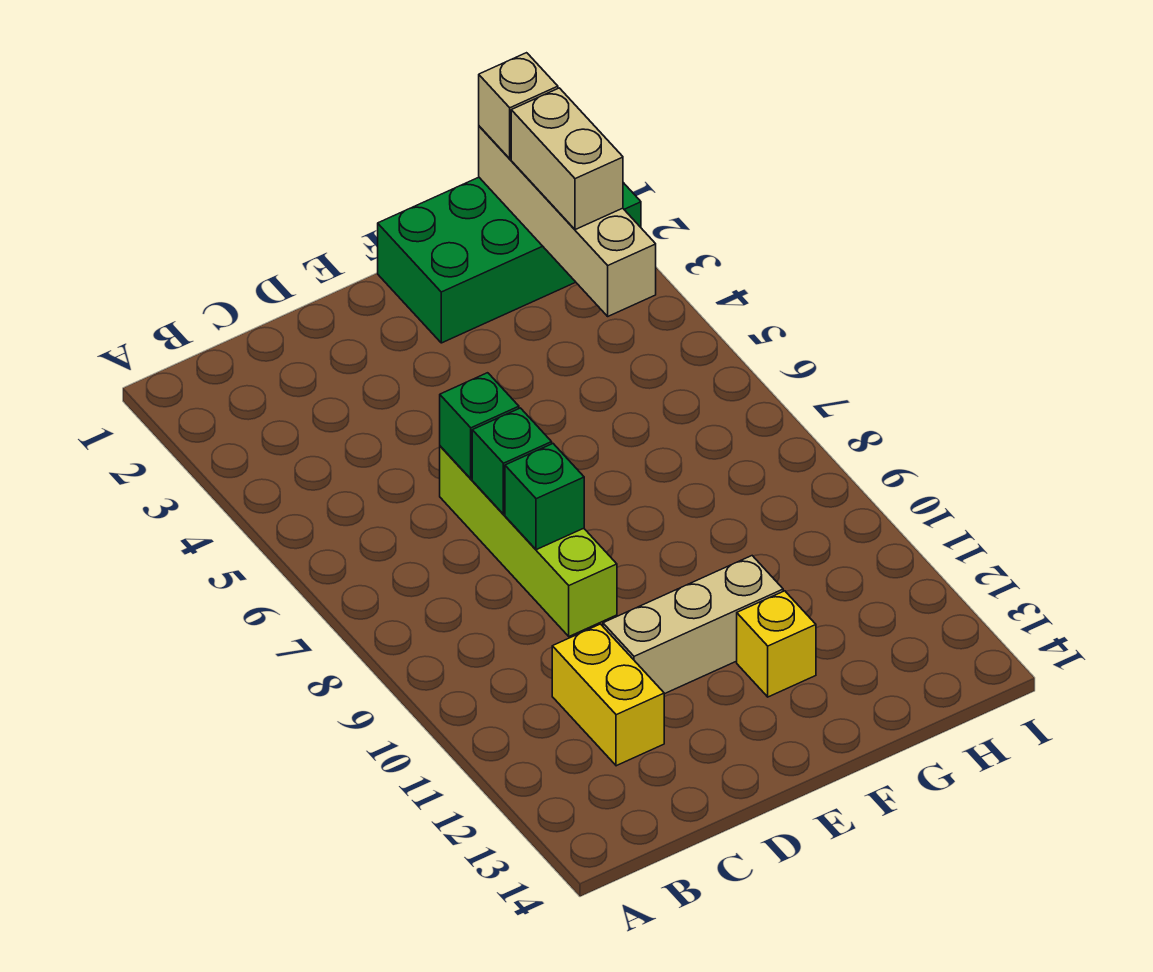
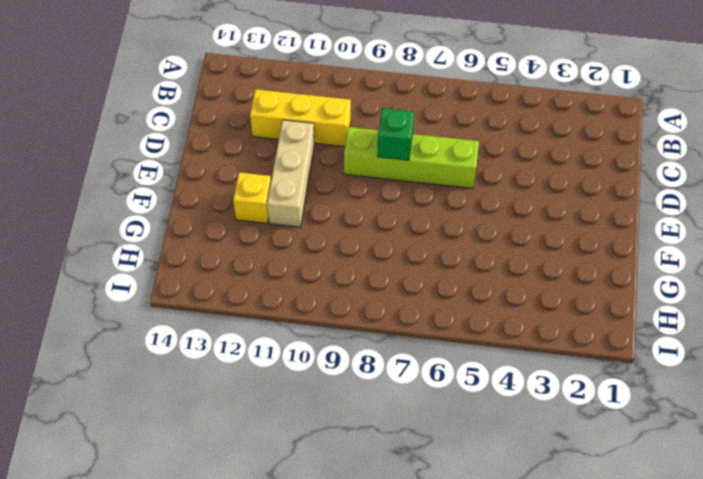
yellow brick C10:C12 level 1 -> yellow brick C11:C12 level 1
none -> green brick F1:I2 level 1
none -> green brick D6 level 2

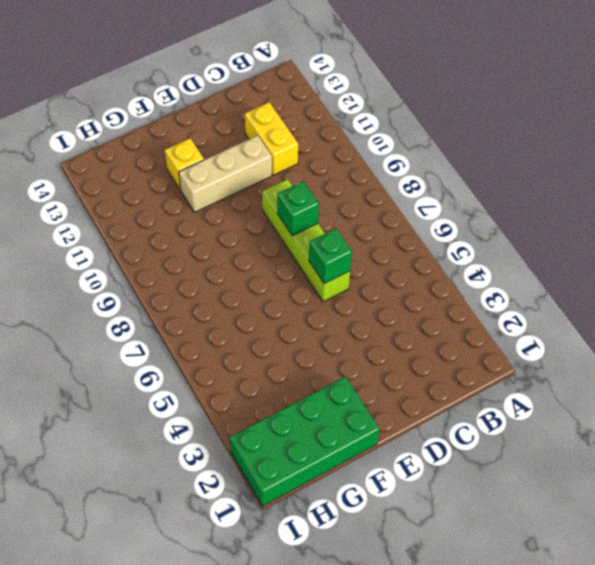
none -> green brick D7 level 2
none -> tan brick H1:H4 level 2

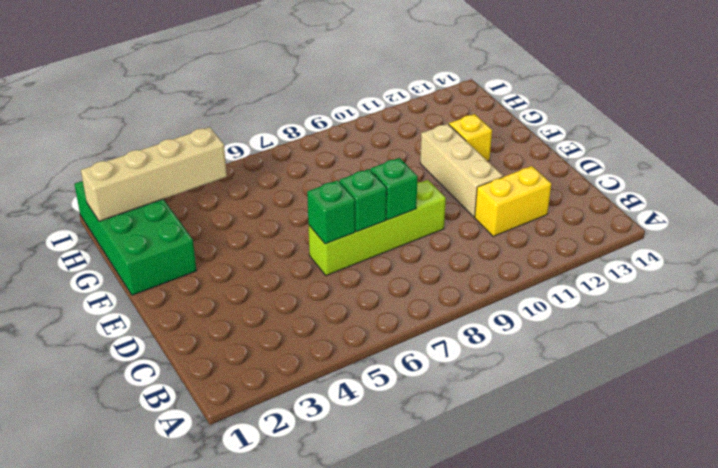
none -> tan brick H1 level 3
none -> tan brick H2:H3 level 3

